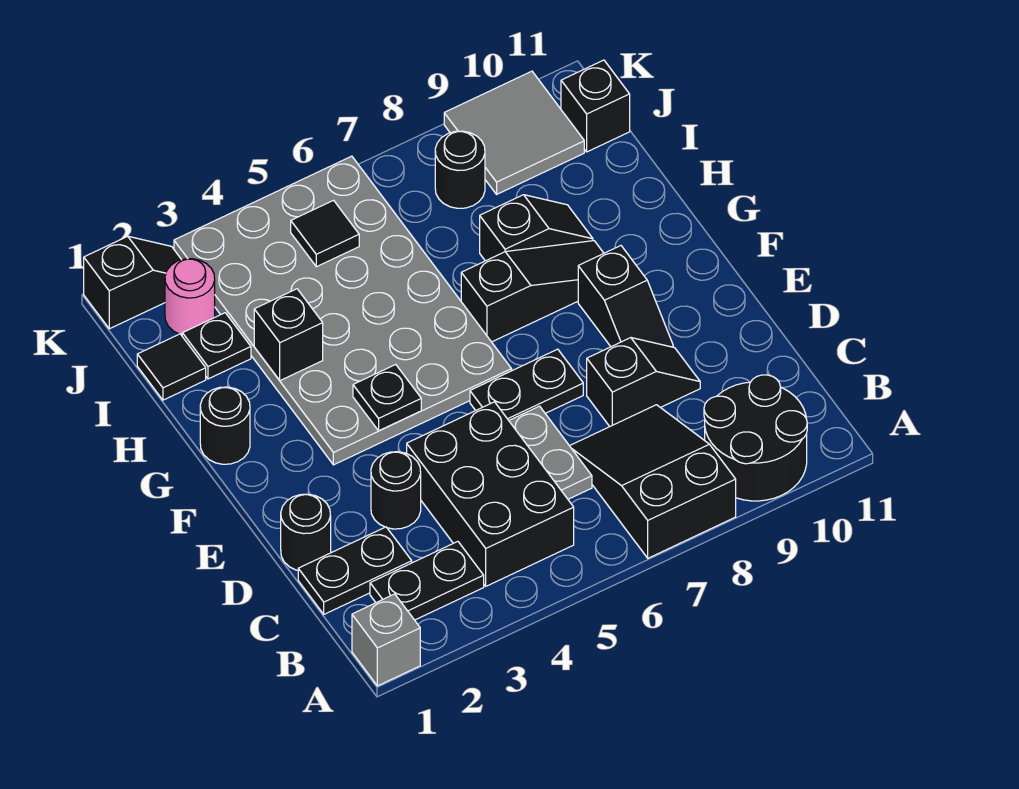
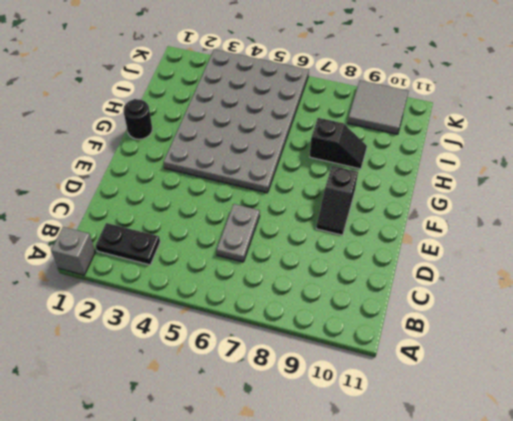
none -> black slope A7:C8 level 1 top A
none -> black round brick A9:B10 level 1
none -> black brick B4:D5 level 1

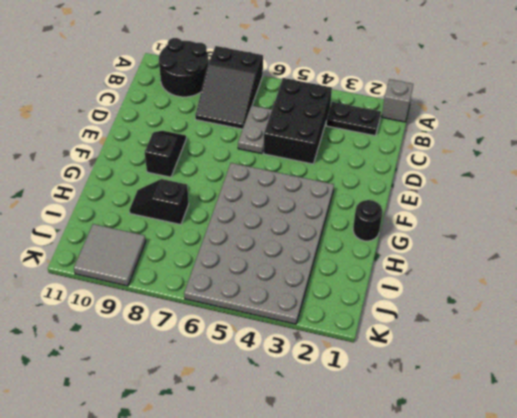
none -> black plate C1:C2 level 1
none -> black round brick D1 level 1
none -> black round brick D3 level 1

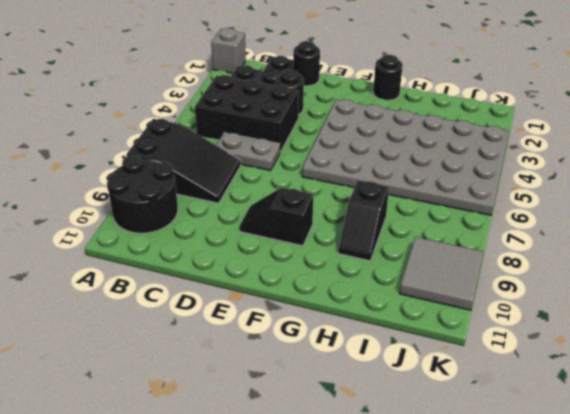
none -> black slope D8:D9 level 1 top 8
none -> black plate E6:E7 level 1
none -> black slope G7:G9 level 1 top 7

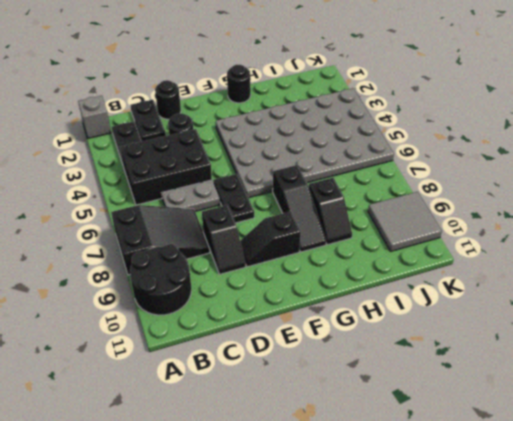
none -> black tile I1 level 1
none -> black plate I2 level 1
none -> pink round brick J2 level 1

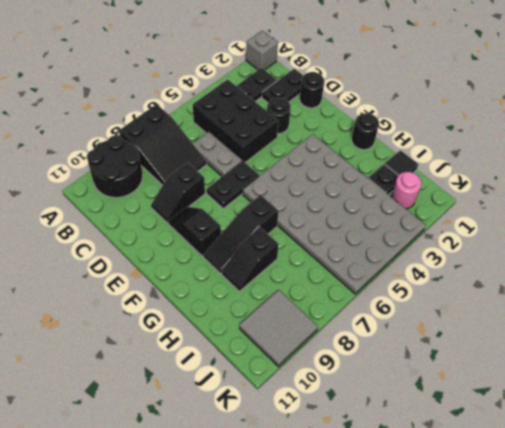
none -> black round brick J8 level 1
none -> black brick J11 level 1
none -> black slope K1:K2 level 1 top 1

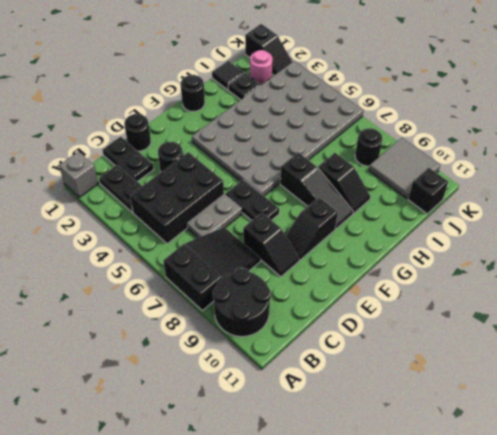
none -> black plate F4 level 2
none -> black brick H3 level 2
none -> black tile J5 level 2

